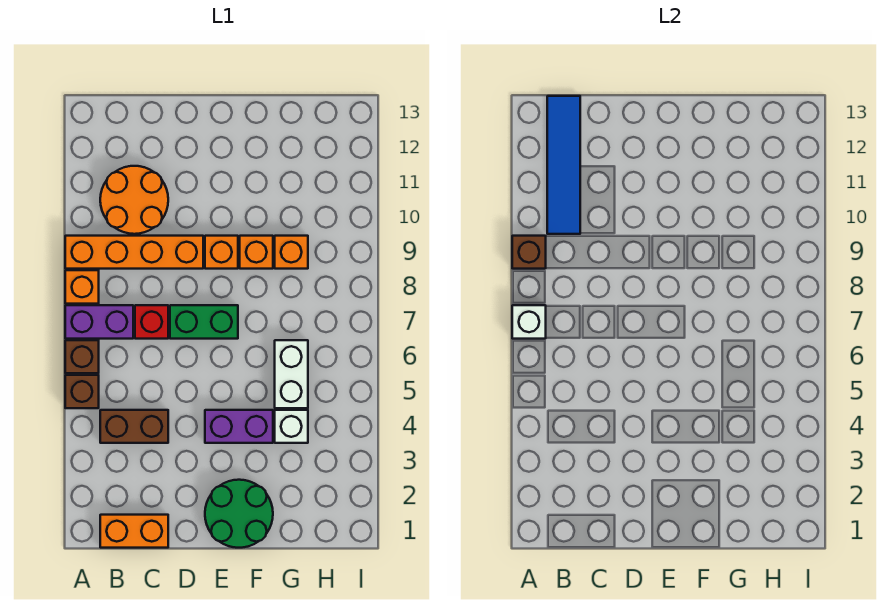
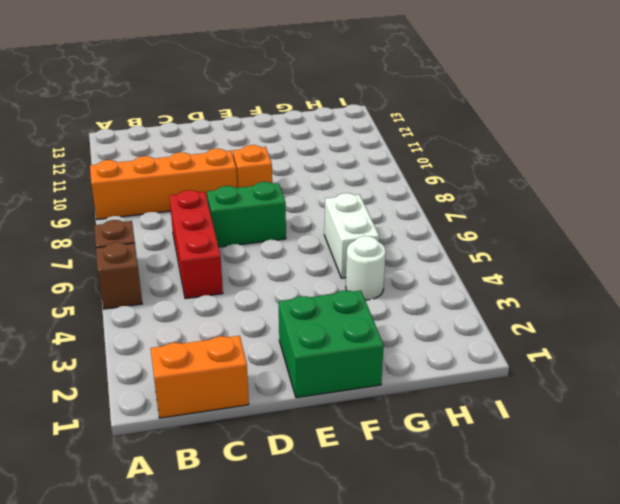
red brick C5:C7 level 1 -> red brick C7 level 1
green brick E1:F2 level 1 -> green round brick E1:F2 level 1
white round brick G4 level 1 -> white brick G4 level 1
none -> purple brick A7:B7 level 1
none -> orange brick A8 level 1
none -> brown brick B4:C4 level 1

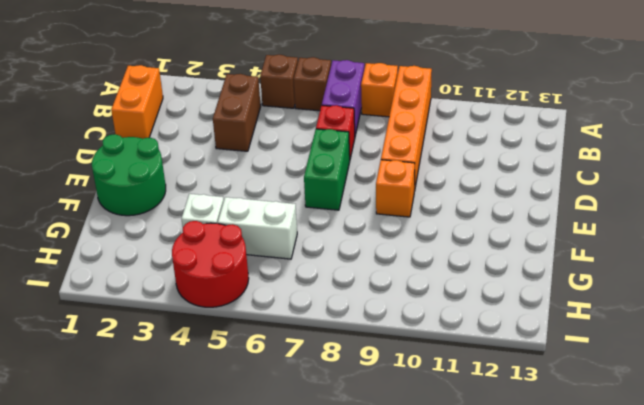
red round brick H4:I5 level 1 -> none
none -> orange round brick B10:C11 level 1
none -> purple brick E4:F4 level 1
none -> orange brick F9 level 1

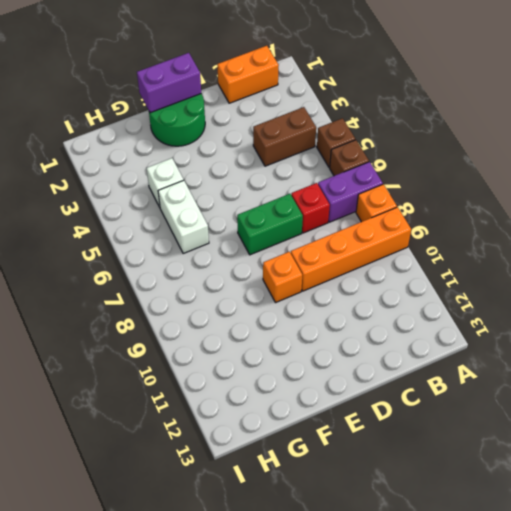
purple brick E1:F1 level 2 -> purple brick E4:F4 level 1
none -> orange round brick B10:C11 level 1
none -> orange brick F9 level 1
none -> orange brick G9 level 1

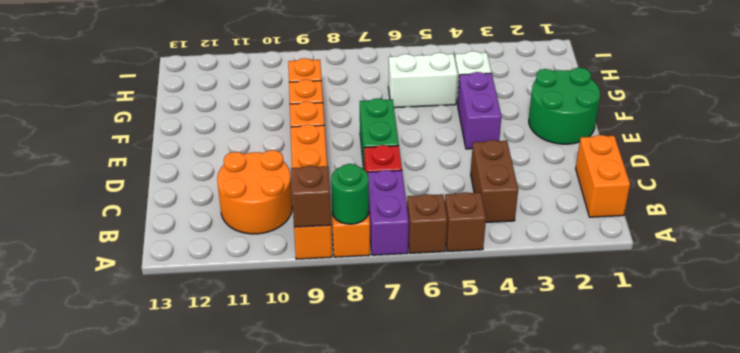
green round brick A8 level 2 -> none
none -> white brick A7 level 2
none -> blue tile B10:B13 level 2

